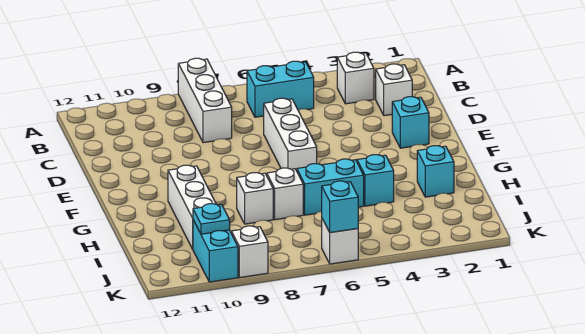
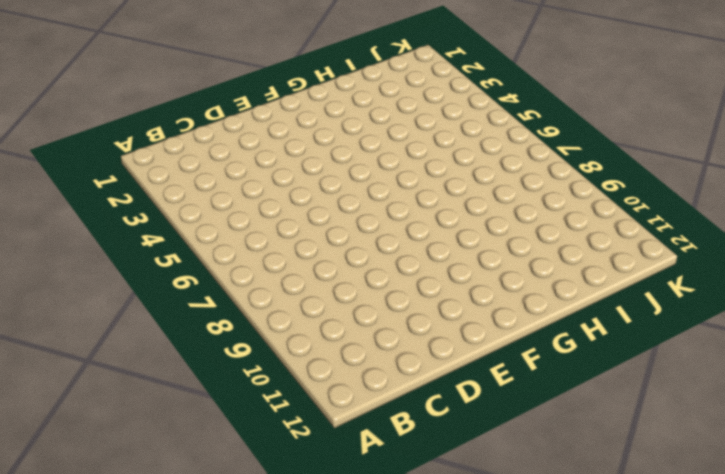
none -> white brick A8:C8 level 1
none -> white brick B3 level 1
none -> cyan brick B5:B6 level 1

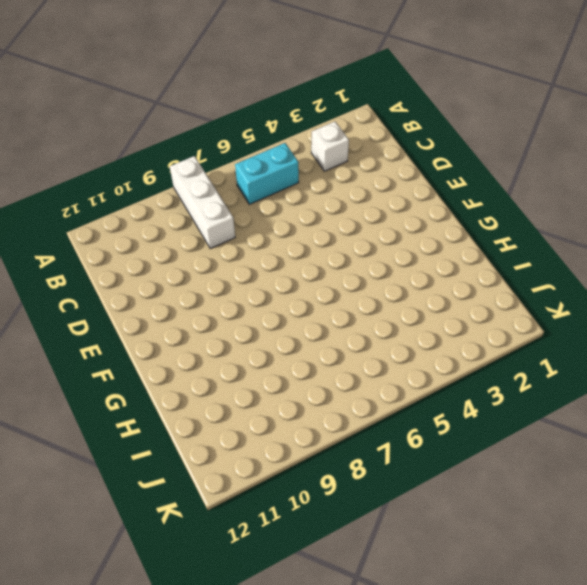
none -> white brick C2 level 1
none -> white brick D6:F6 level 1
none -> cyan brick E2 level 1

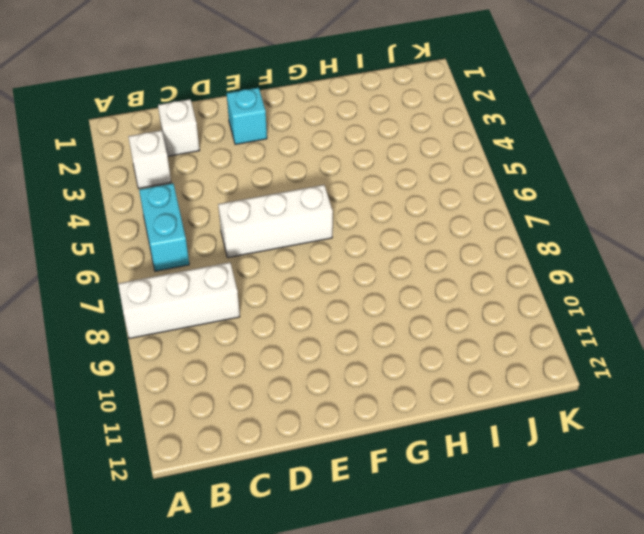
none -> white brick G10:I10 level 1
none -> cyan brick H2 level 1
none -> cyan brick H4 level 1

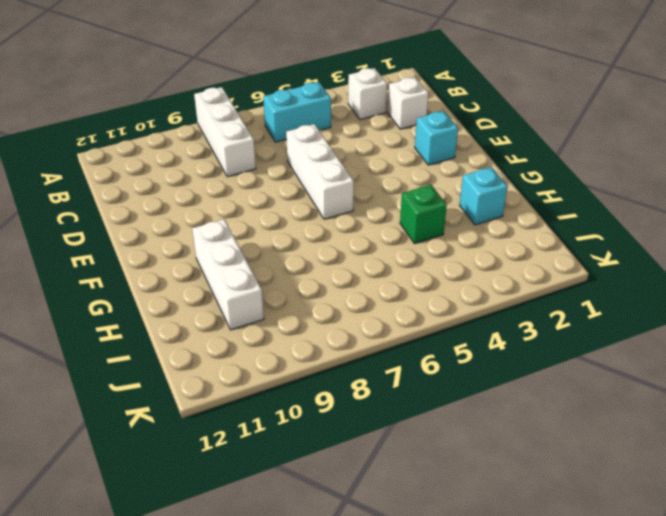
green brick H4 level 1 -> cyan brick H4 level 1
none -> cyan brick H5:H6 level 1
none -> white brick H7 level 1
none -> white brick H8 level 1

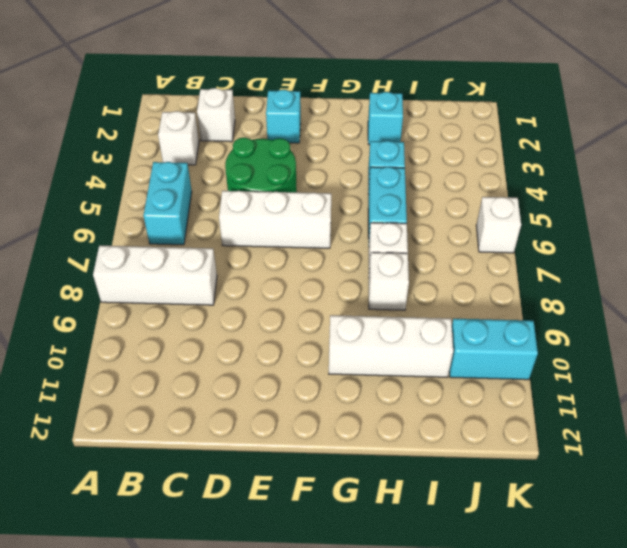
green round brick D4:E5 level 1 -> none
none -> white brick K9 level 1
none -> cyan plate J10 level 2
none -> cyan brick K6 level 2

